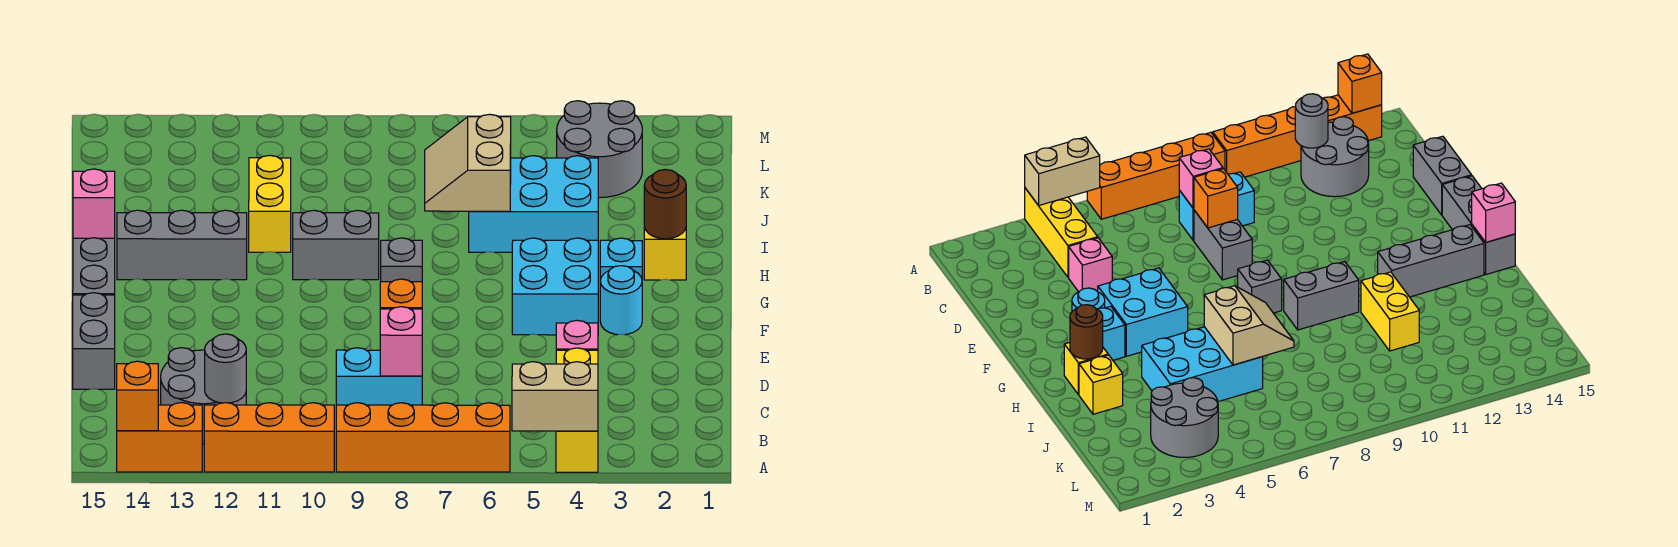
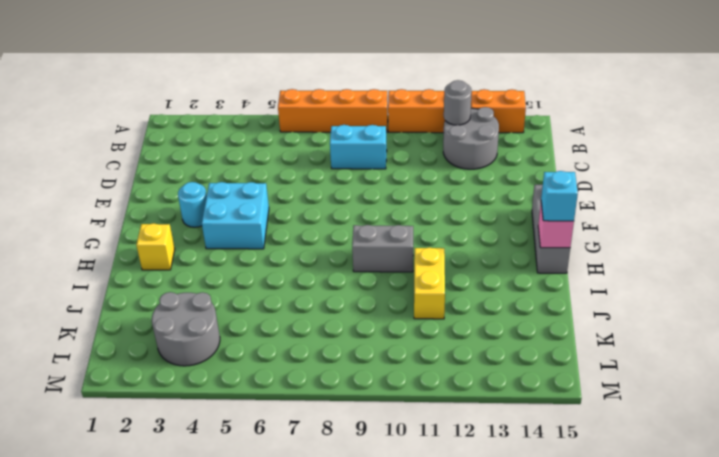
cyan brick H15 level 3 -> cyan brick G3 level 1
none -> yellow brick A4:C4 level 1
none -> pink brick D4 level 1
none -> grey brick D8:E8 level 1

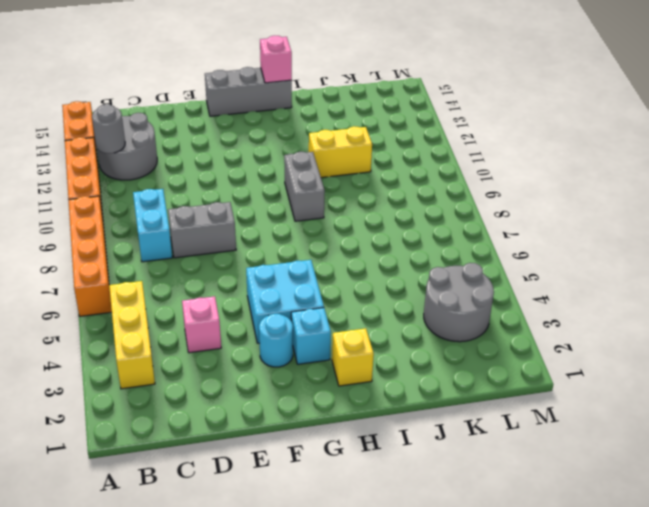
yellow brick B3:B5 level 1 -> yellow brick A4:C4 level 1
none -> grey brick D15:E15 level 1
none -> grey brick G8 level 1
none -> grey brick H12:H14 level 1

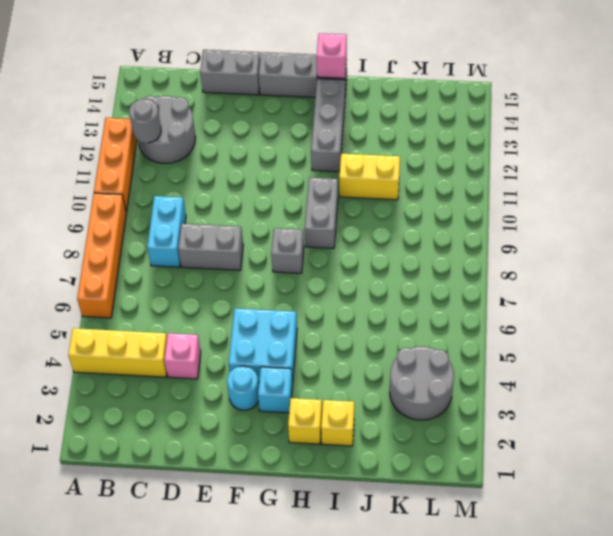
none -> orange brick A13:A14 level 1
none -> cyan brick I4:J6 level 1
none -> tan brick A4:A5 level 2

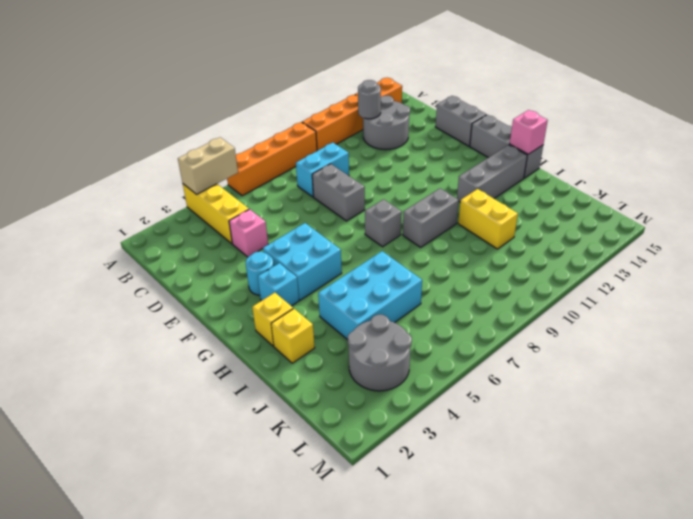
none -> orange brick A14 level 2
none -> pink brick C8 level 2
none -> orange brick D8 level 2

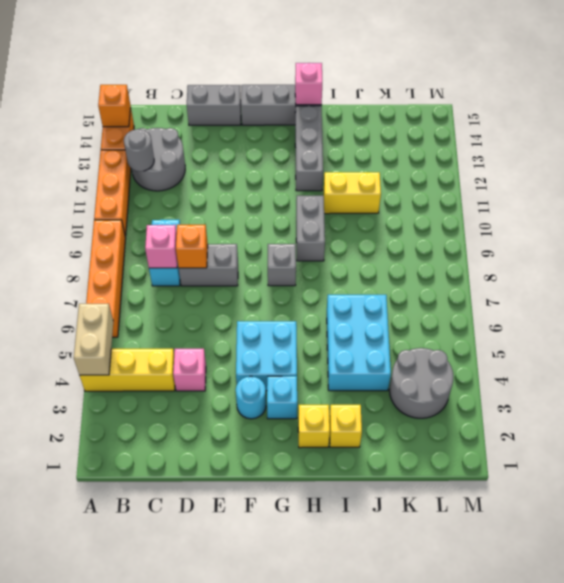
none -> brown round brick H2 level 2
none -> tan slope I6:J7 level 2 top 6

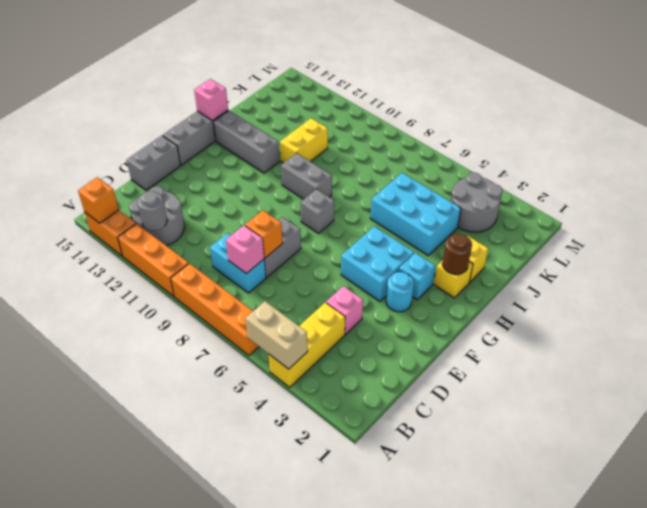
none -> tan slope I6:J7 level 2 top 6

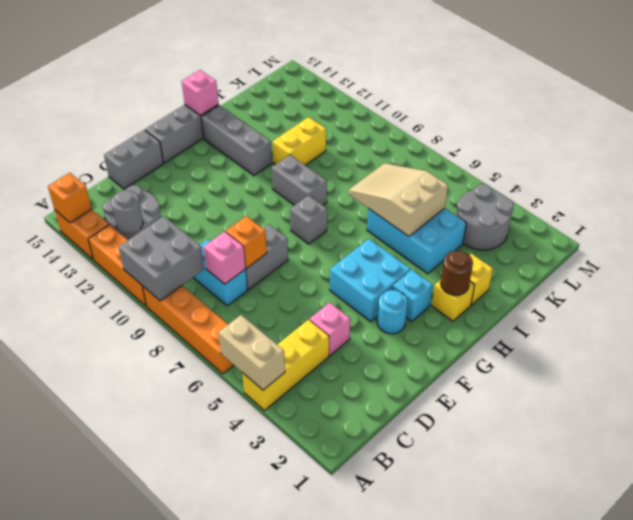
grey brick A9:B10 level 2 -> none
tan slope I5:J7 level 2 top 5 -> tan slope I6:J7 level 2 top 6

